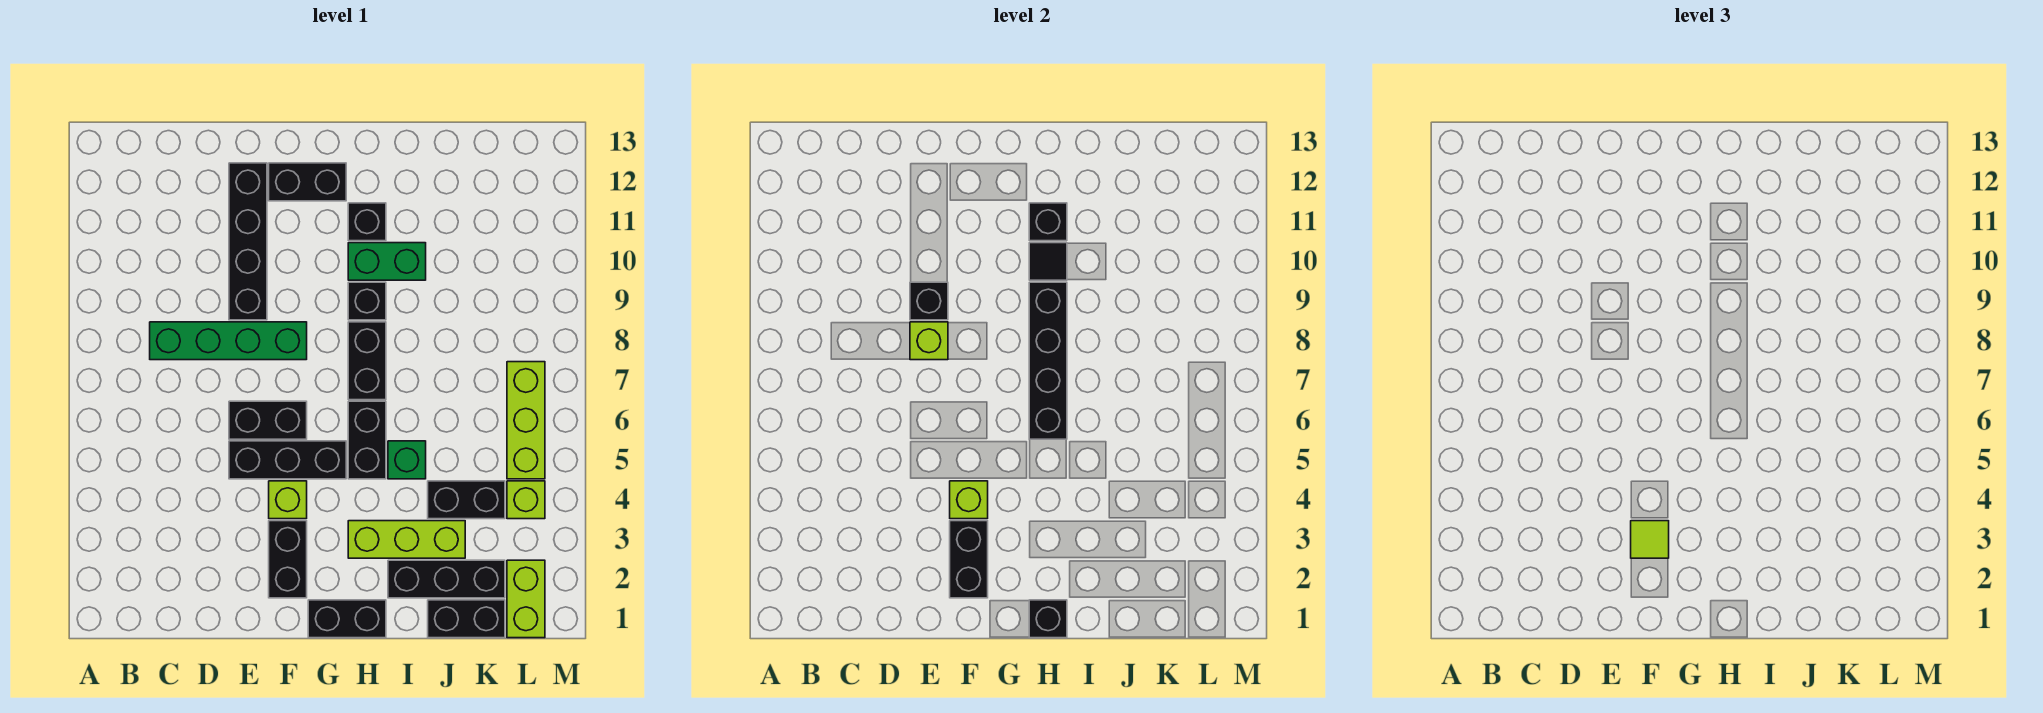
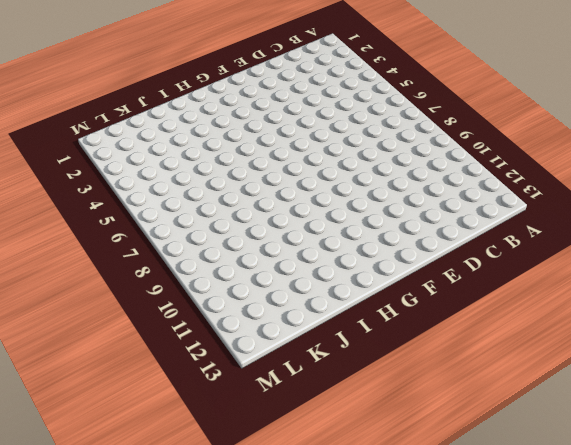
none -> green brick C8:F8 level 1
none -> black brick E5:G5 level 1
none -> black brick E6:F6 level 1
none -> black brick E9:E12 level 1

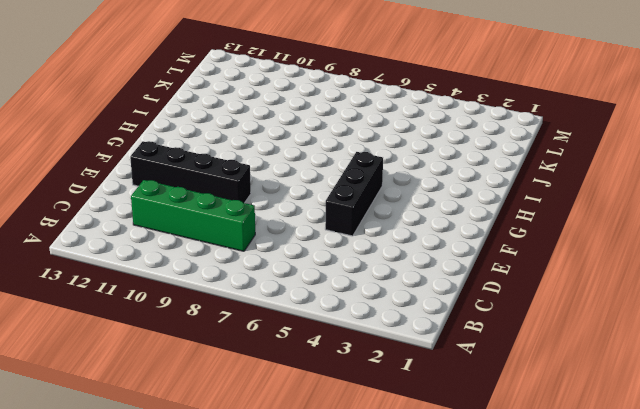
green brick C8:C11 level 1 -> green brick C8:F8 level 1
none -> black brick E6:F6 level 1
none -> black brick F2:F3 level 1
none -> lime brick F4 level 1
none -> black brick F12:G12 level 1

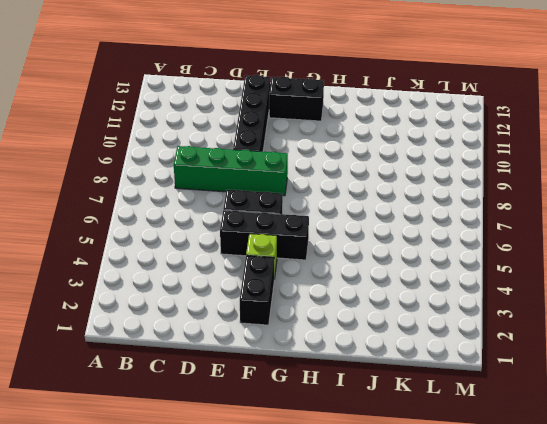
none -> black brick G1:H1 level 1
none -> lime brick H3:J3 level 1
none -> black brick H5:H6 level 1
none -> black brick H7:H8 level 1

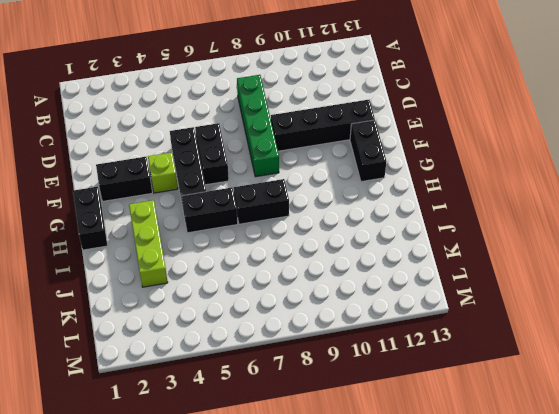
none -> black brick H9 level 1
none -> green brick H10:I10 level 1
none -> black brick H11 level 1
none -> black brick I2:K2 level 1

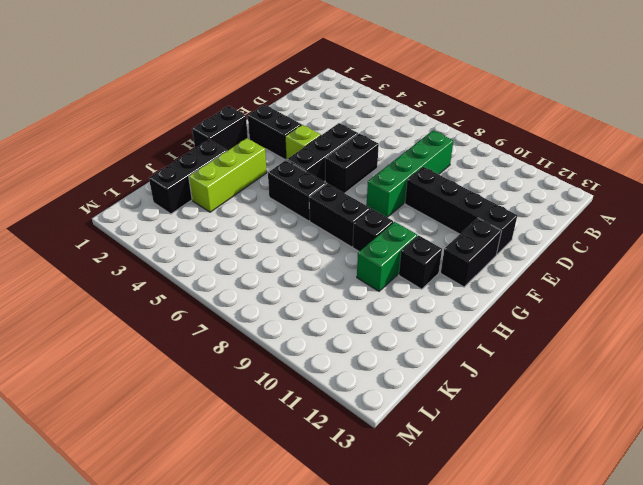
none -> green brick I5 level 1
none -> black brick J1:K1 level 1
none -> black brick J4:K4 level 1
none -> lime brick L1:L2 level 1

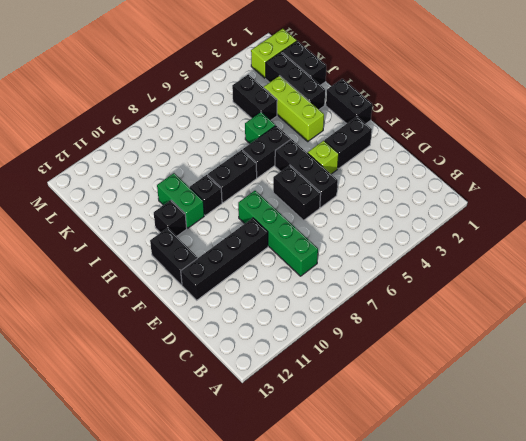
none -> lime brick L4 level 1
none -> lime brick L5:L7 level 1
none -> lime brick E8 level 2
none -> black brick E9 level 2

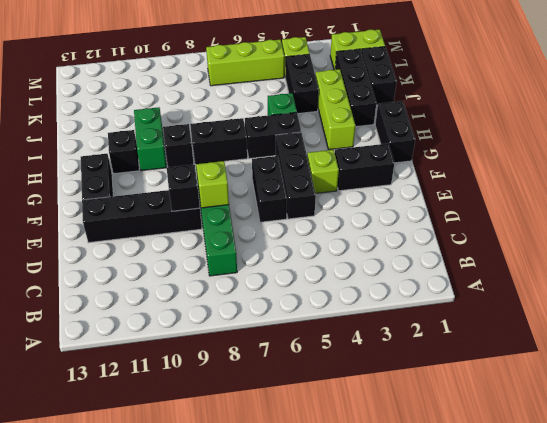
none -> black brick F2:F3 level 2
none -> lime brick F4 level 2
none -> black brick H1 level 2
none -> black brick H6:H9 level 2

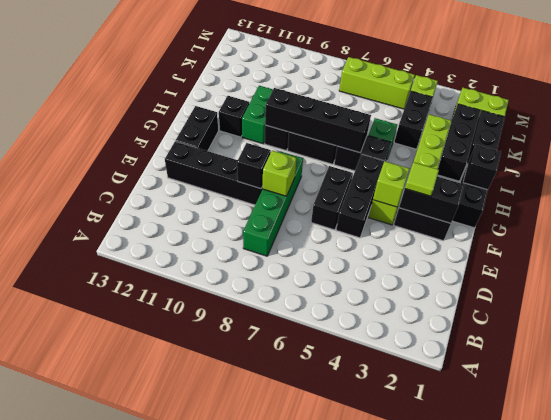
none -> black tile H10 level 2
none -> black brick H11 level 2

